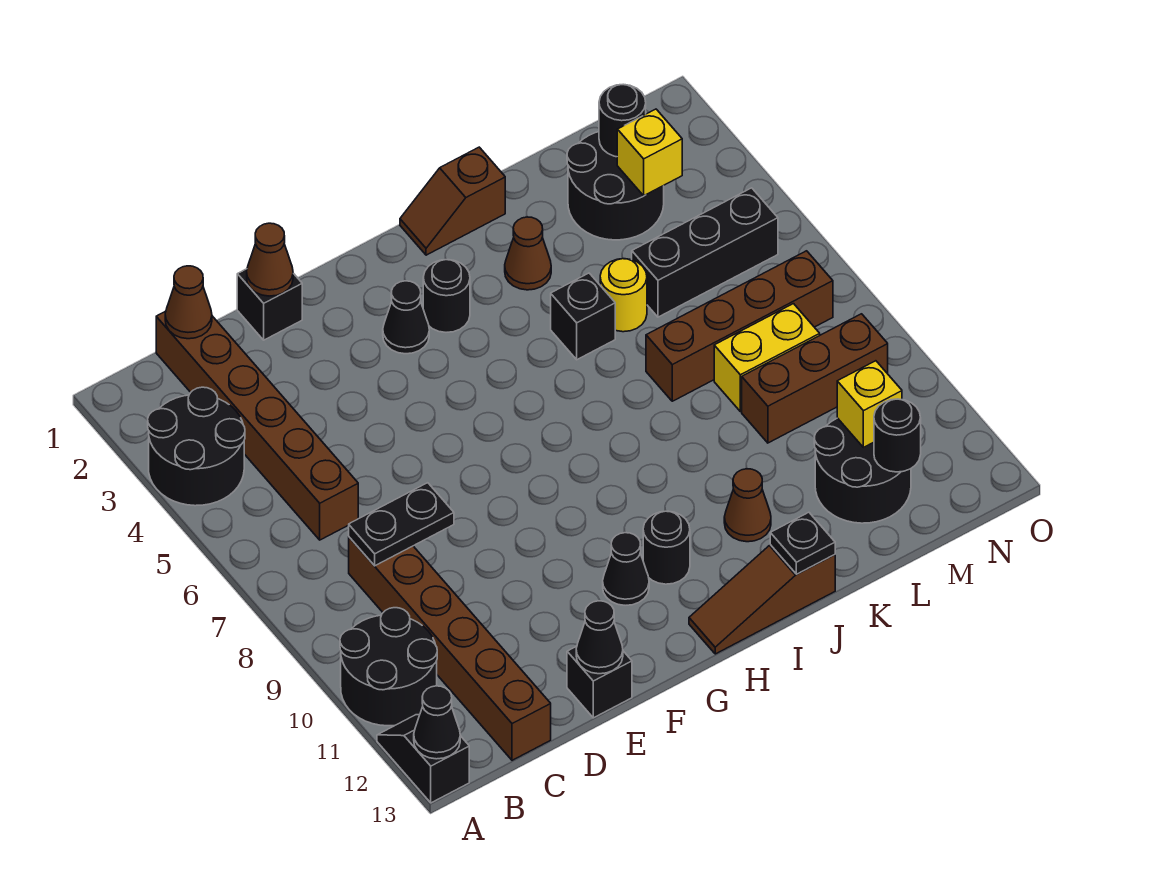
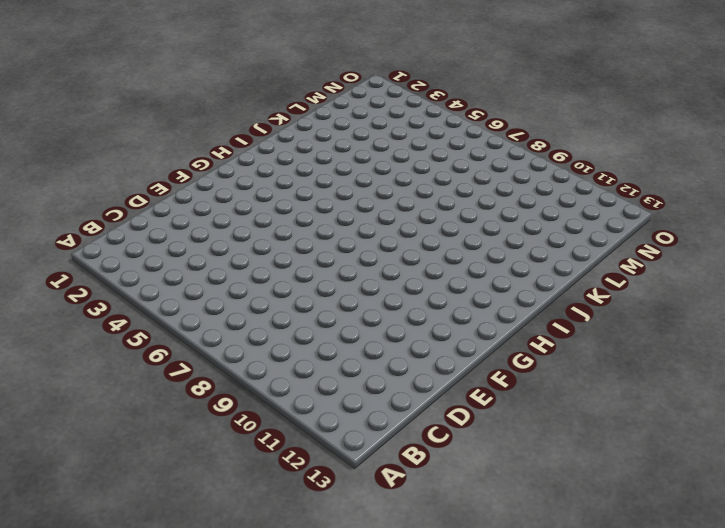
none -> black round brick A3:B4 level 1
none -> black round brick A10:B11 level 1
none -> black slope A12:A13 level 1 top 13
none -> brown brick C1:C6 level 1

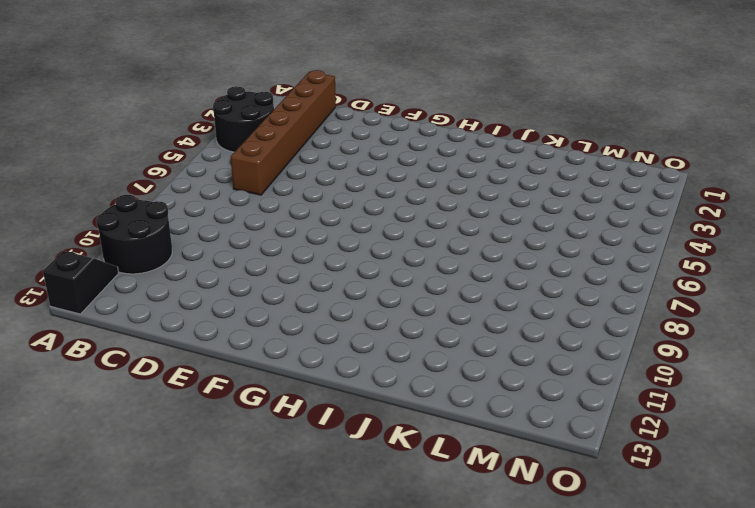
none -> brown brick C8:C13 level 1
none -> black brick E1 level 1
none -> black brick E13 level 1
none -> black cone G3 level 1

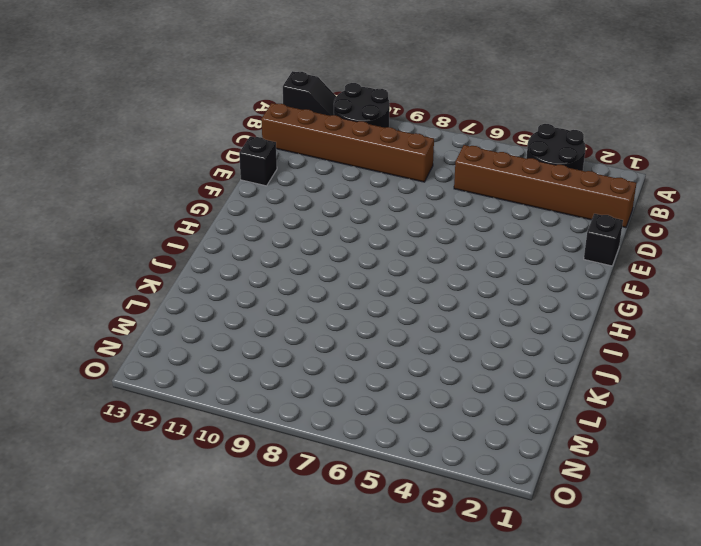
none -> black cone G3 level 1
none -> black cone G11 level 1
none -> black round brick H3 level 1
none -> black round brick H11 level 1

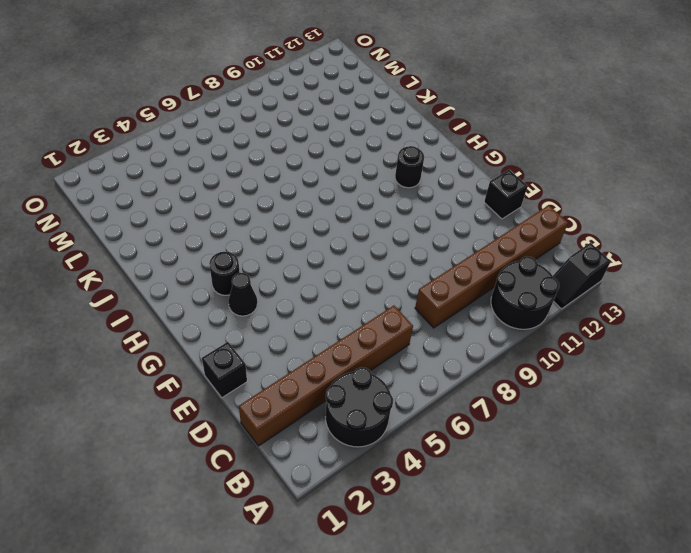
none -> black cone G11 level 1
none -> brown slope H13:J13 level 1 top J
none -> brown slope I1:J1 level 1 top J
none -> brown cone J3 level 1

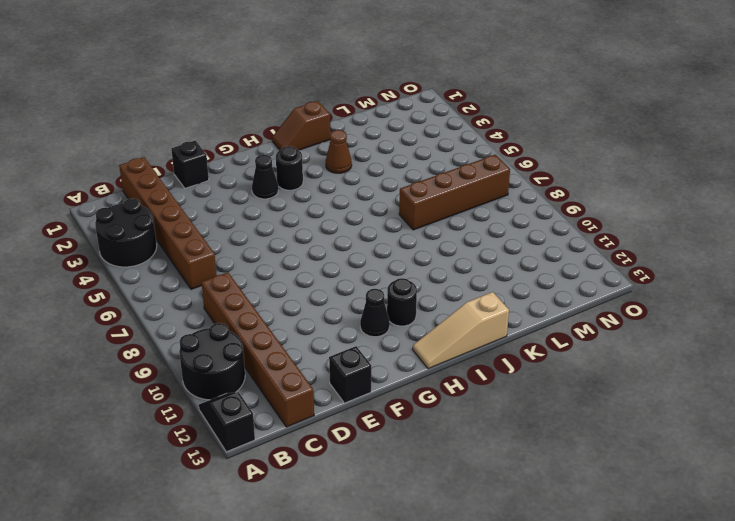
tan slope H13:J13 level 1 top J -> brown slope H13:J13 level 1 top J
none -> black brick J5 level 1
none -> brown cone J11 level 1
none -> yellow round brick K5 level 1
none -> black round brick L2:M3 level 1

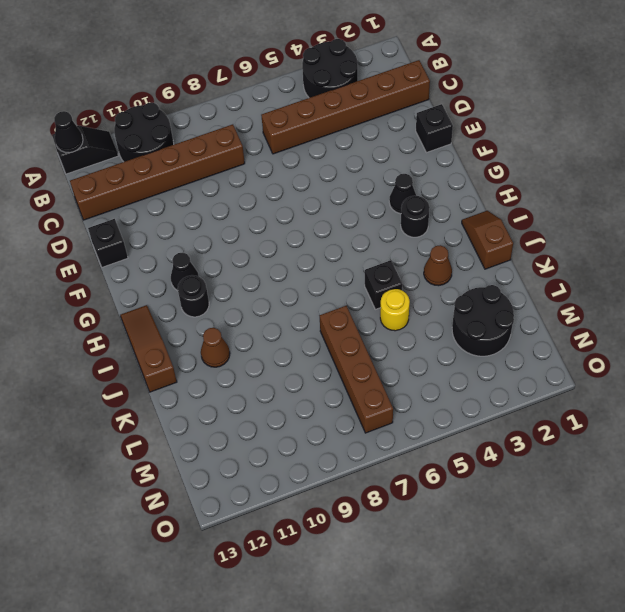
none -> black brick L5:N5 level 1
none -> yellow brick L8:M8 level 1
none -> brown brick L9:N9 level 1
none -> black round brick L11:M12 level 1

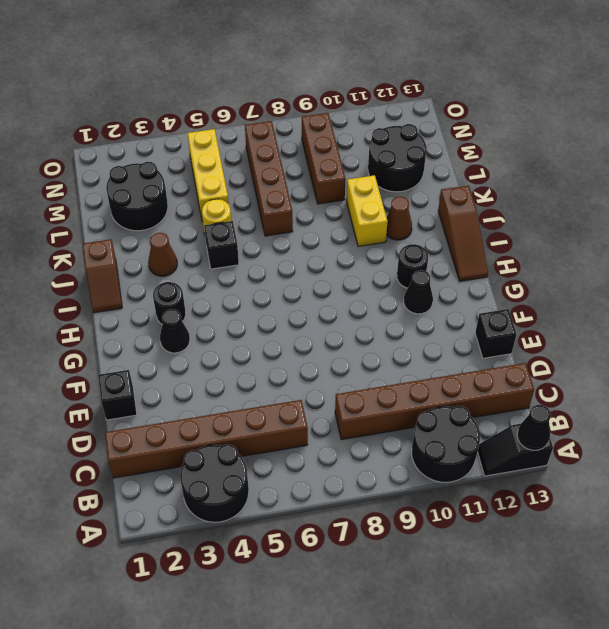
yellow brick J10:K10 level 1 -> yellow brick L8:M8 level 1
yellow brick L5:N5 level 1 -> black brick L5:N5 level 1
none -> brown cone C1 level 2
none -> black plate C8:D8 level 2
none -> brown cone E1 level 2
none -> black cone E13 level 2

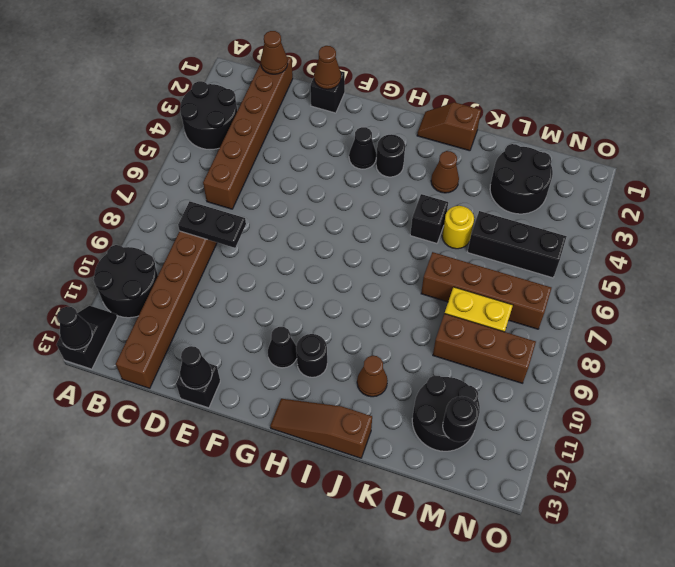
none -> black plate J13 level 2
none -> black round brick M2 level 2
none -> yellow brick M3 level 2
none -> yellow brick M11 level 2

